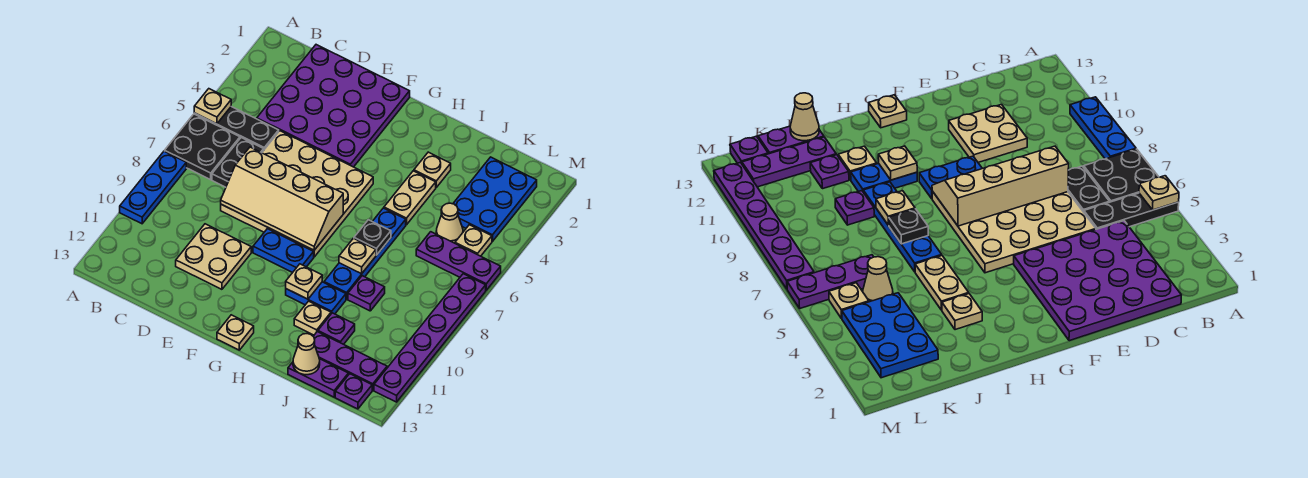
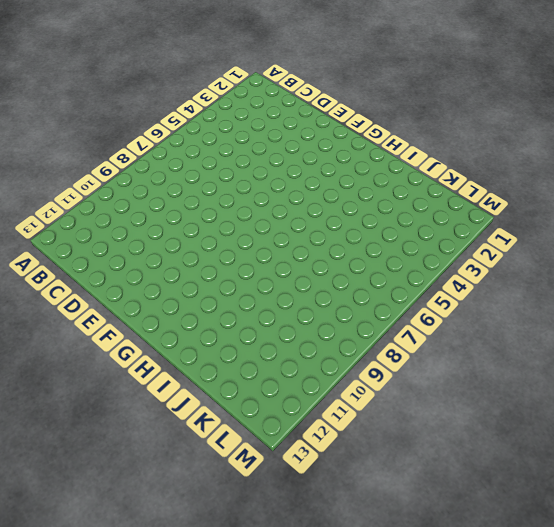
none -> black plate A5:C5 level 1
none -> black plate A6:B7 level 1
none -> blue plate A8:A10 level 1
none -> purple plate C1:F4 level 1

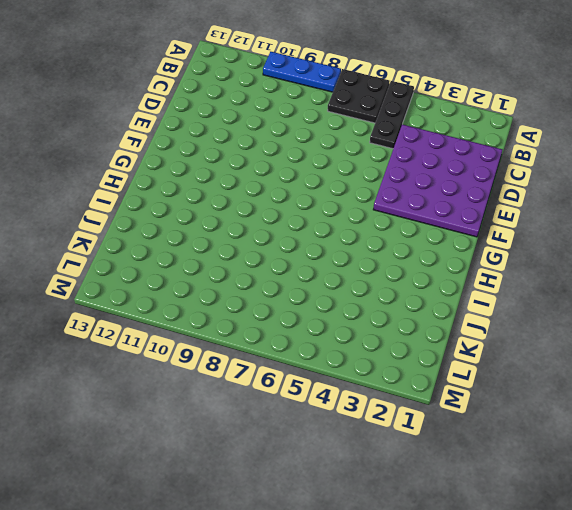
none -> black plate C6:C7 level 1
none -> tan plate D5:G8 level 1
none -> tan plate D10:E11 level 1
none -> blue plate F9:G9 level 1

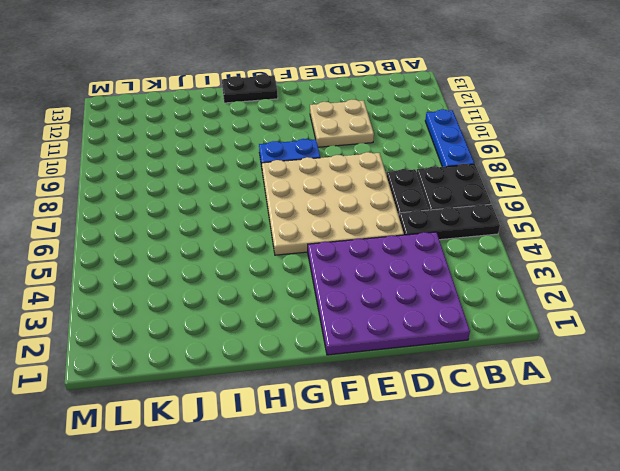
black plate G13:H13 level 1 -> tan plate G13 level 1
none -> blue plate H10:I10 level 1
none -> tan plate I3 level 1
none -> tan plate I4:I5 level 1
none -> blue plate I6:I9 level 1

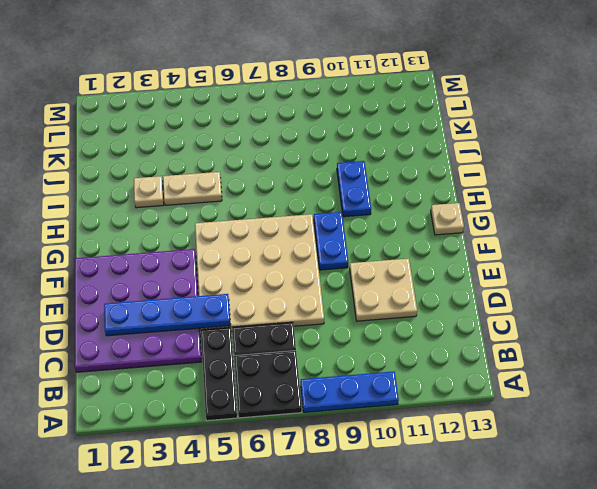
blue plate D2:D5 level 2 -> blue plate I6:I9 level 1
none -> tan plate I11 level 1
none -> purple plate J9 level 1
none -> purple plate J11 level 1
none -> purple plate J12:L12 level 1

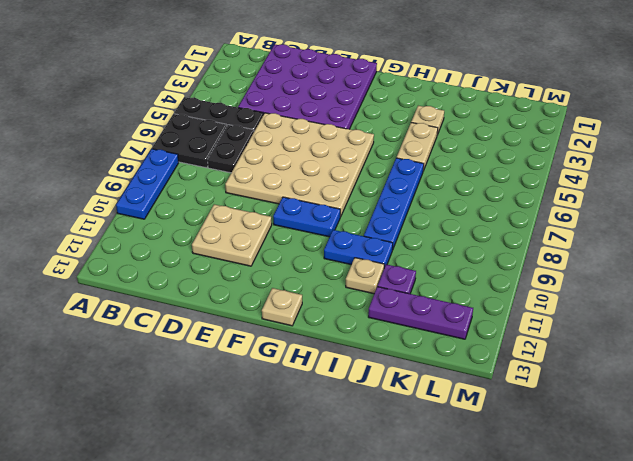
none -> purple plate J9 level 1
none -> purple plate J13:K13 level 1
none -> blue plate K2:L4 level 1
none -> tan cone K5 level 1

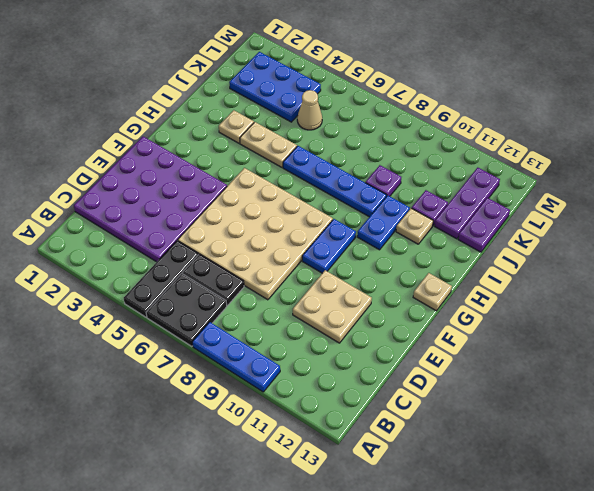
none -> purple plate K6:M6 level 1
none -> tan plate L5 level 1
none -> purple plate L13 level 1
none -> purple plate M7:M12 level 1

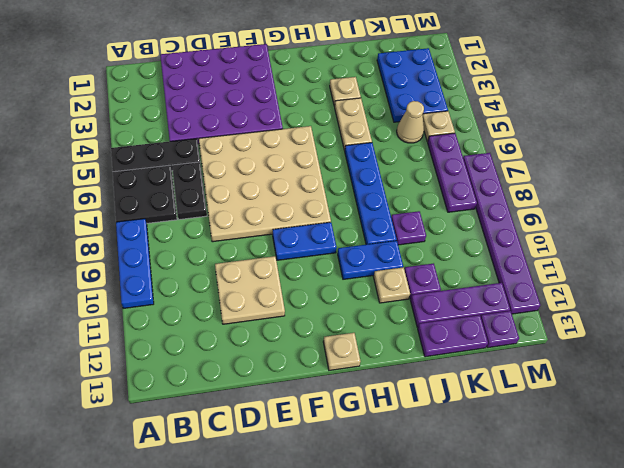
purple plate L6:L8 level 1 -> purple plate K6:M6 level 1
none -> tan plate A5 level 2
none -> tan slope D7:G8 level 2 top 7
none -> tan plate H10 level 2
none -> black plate I7 level 2

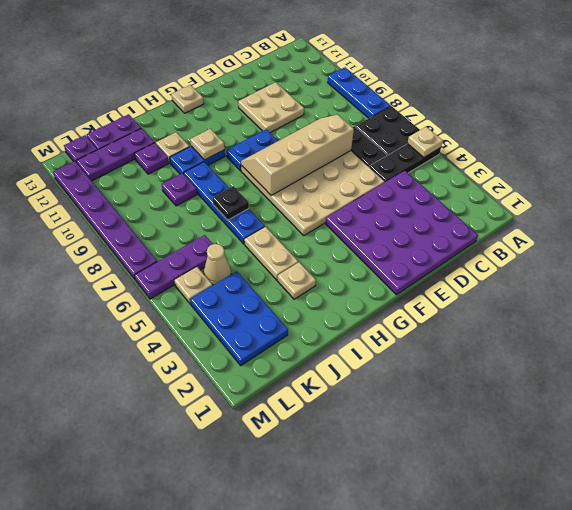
none -> tan plate I8 level 2
none -> tan cone J13 level 2

